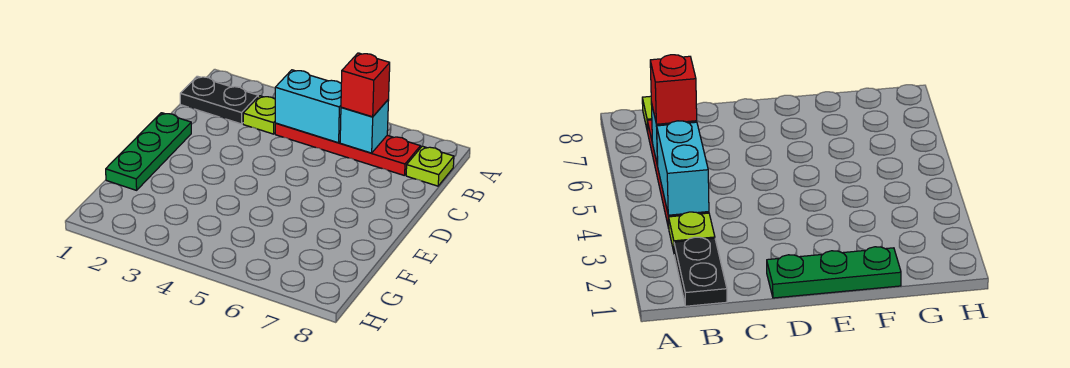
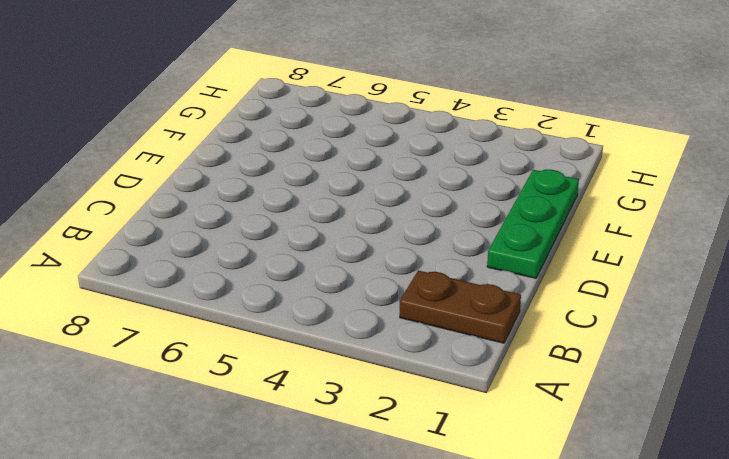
brown plate B1:B2 level 1 -> black plate B1:B2 level 1
none -> lime plate B3 level 1
none -> red plate B4:B7 level 1

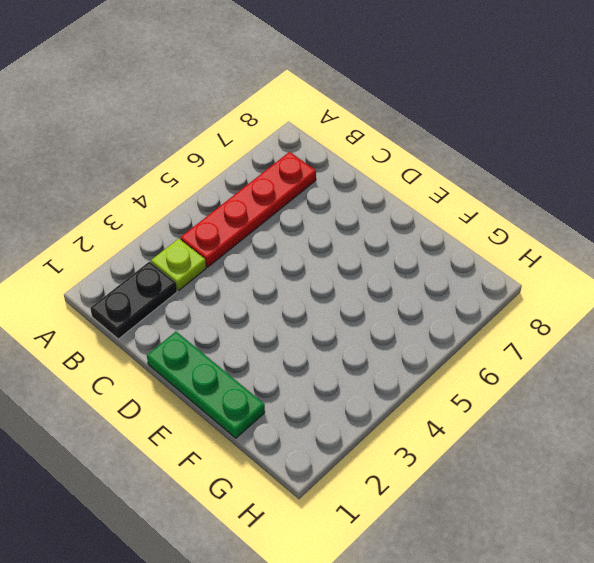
none -> lime plate B8 level 1
none -> cyan brick B4:B5 level 2

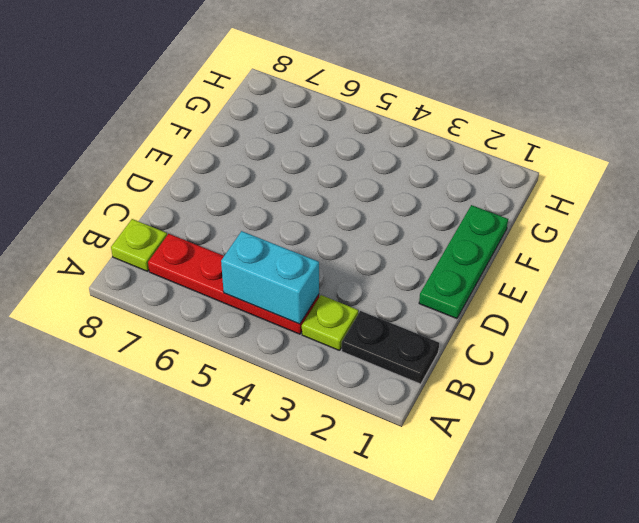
none -> cyan brick B6 level 2
none -> red brick B6 level 3

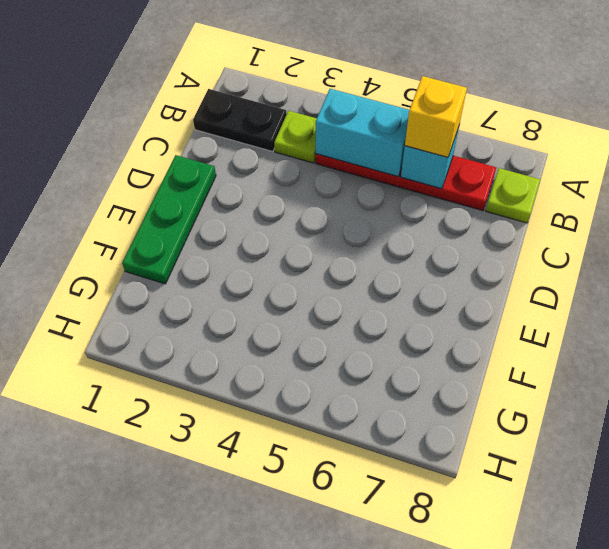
yellow brick B6 level 3 -> red brick B6 level 3

